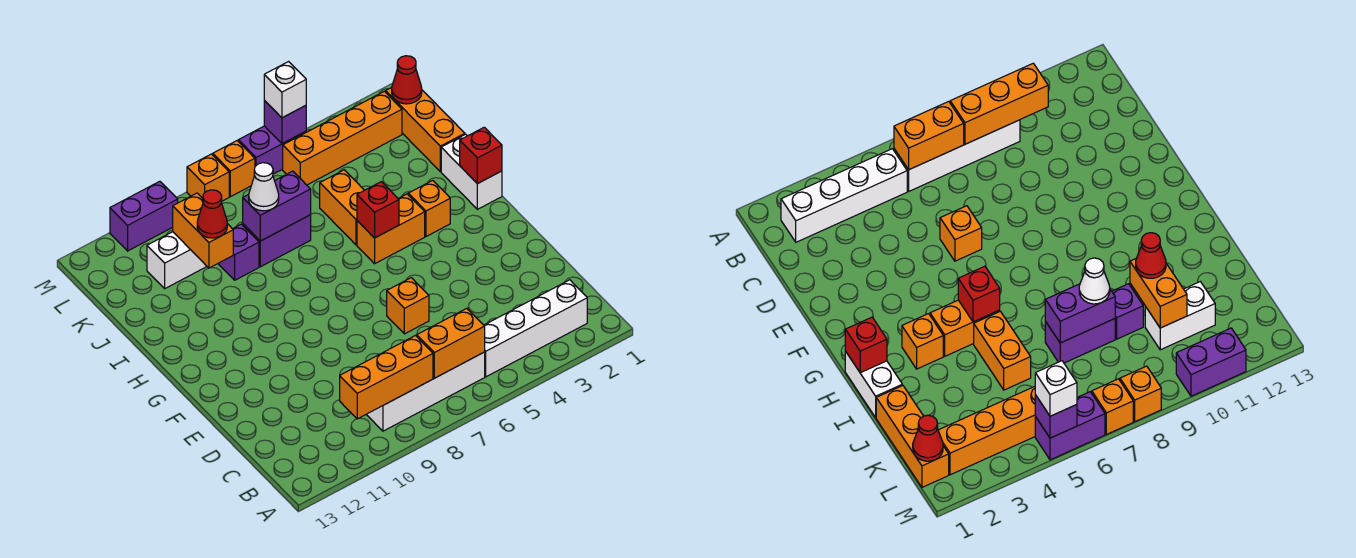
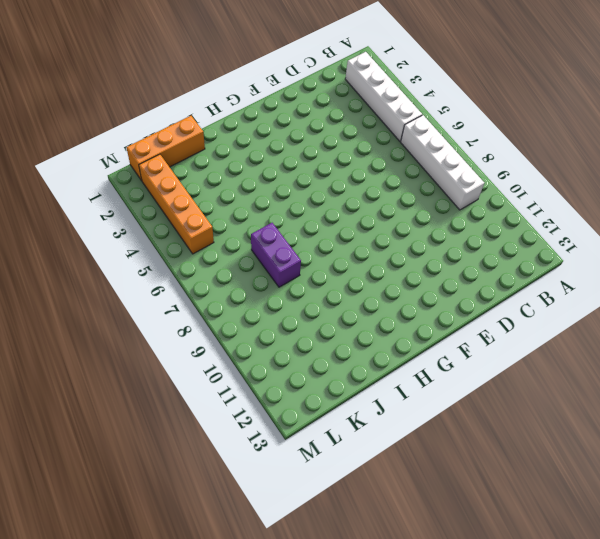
none -> orange brick E6 level 1
none -> white brick H1:I1 level 1
none -> orange brick H3 level 1

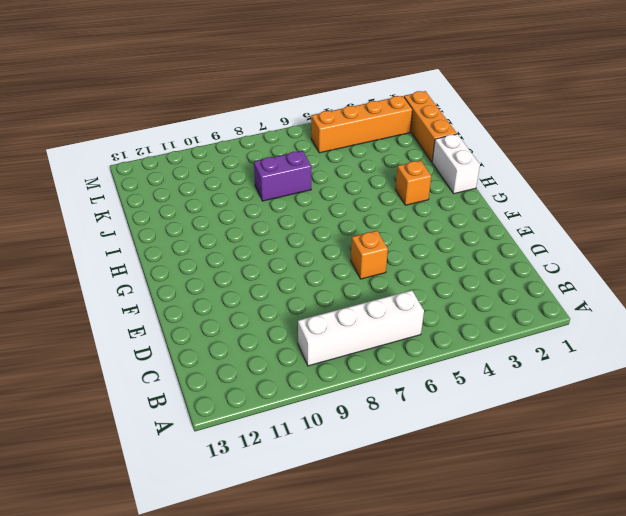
none -> white brick B2:B5 level 1
none -> orange brick H4:H5 level 1
none -> orange brick I5:J5 level 1

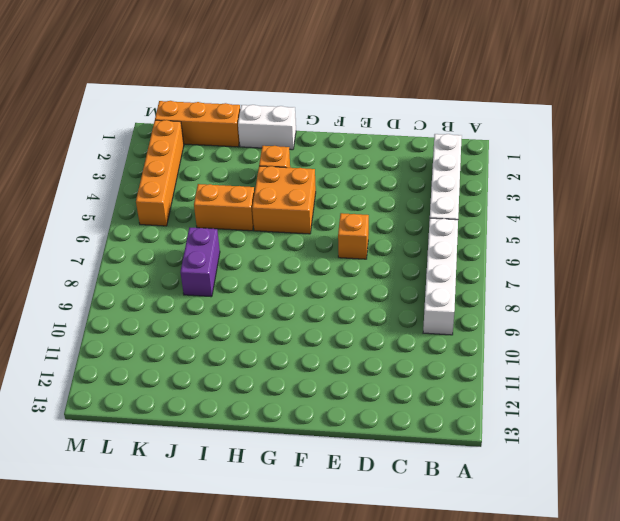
orange brick G4:H5 level 1 -> orange brick H4:H5 level 1
none -> purple brick J9 level 1
none -> white brick K10:K11 level 1
none -> purple brick M5:M6 level 1

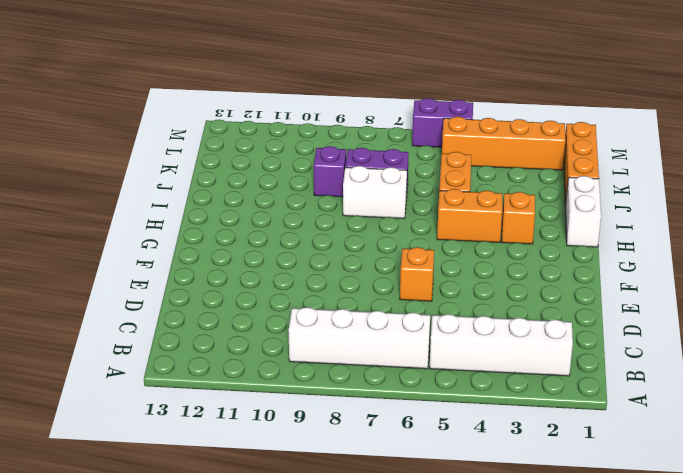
white brick I7:I8 level 1 -> white brick K10:K11 level 1
none -> orange brick M7 level 1
none -> orange brick M8 level 1
none -> purple brick M10:M11 level 1

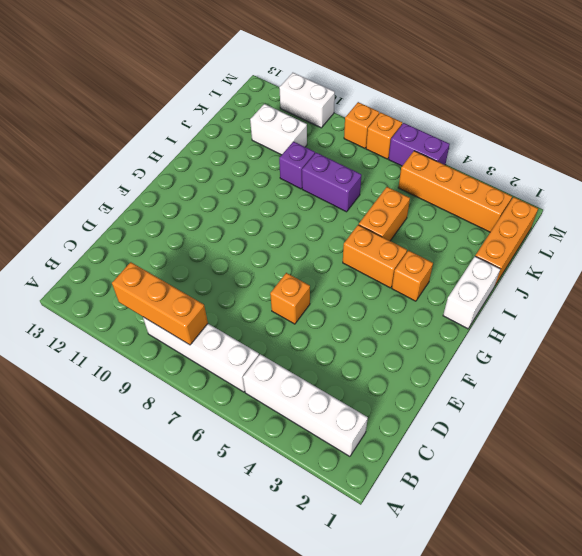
white brick M10:M11 level 1 -> purple brick M10:M11 level 1
none -> orange brick B6:B7 level 2
none -> red brick H1 level 2
none -> red brick H5 level 2

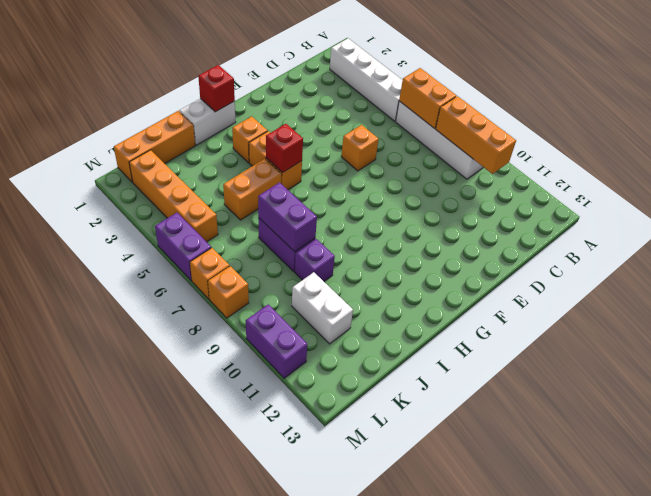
none -> orange brick J10:K10 level 2
none -> red cone L1 level 2
none -> purple brick M5 level 2

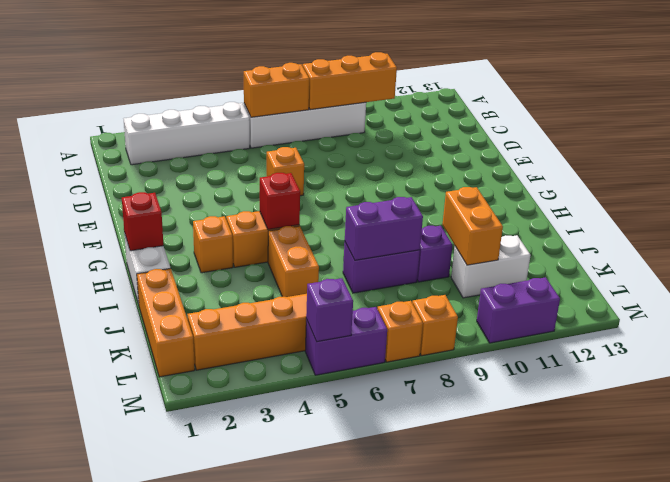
none -> red cone L1 level 2
none -> white cone J8 level 3
none -> red cone J10 level 3

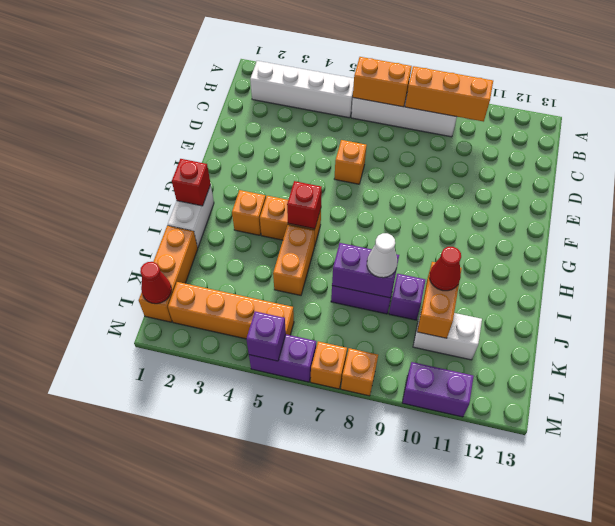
none -> white brick M5 level 3

